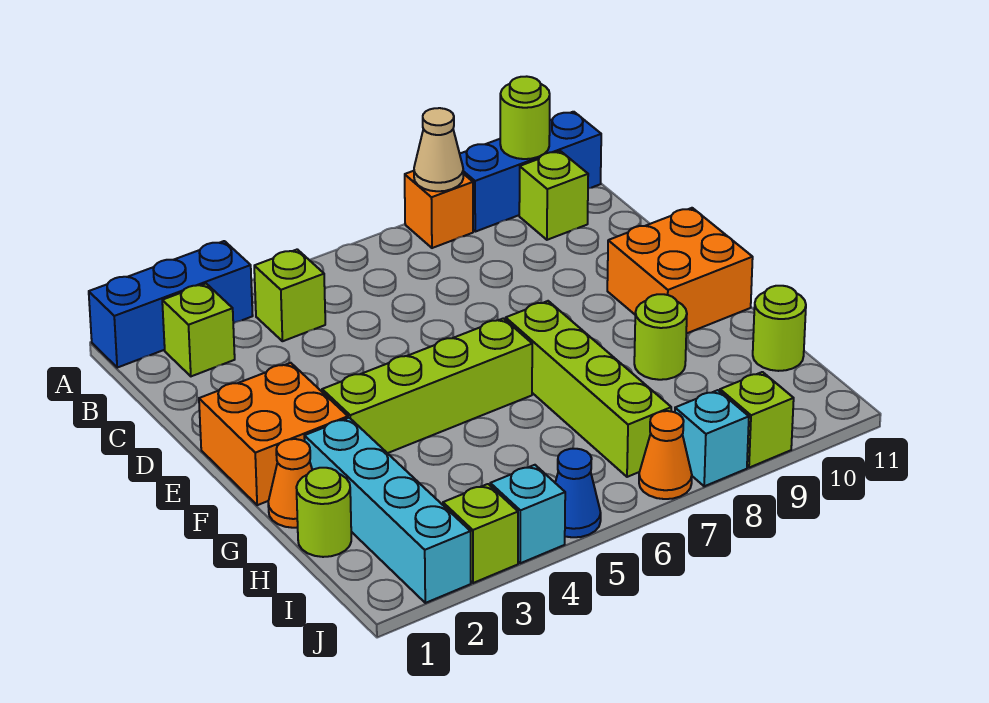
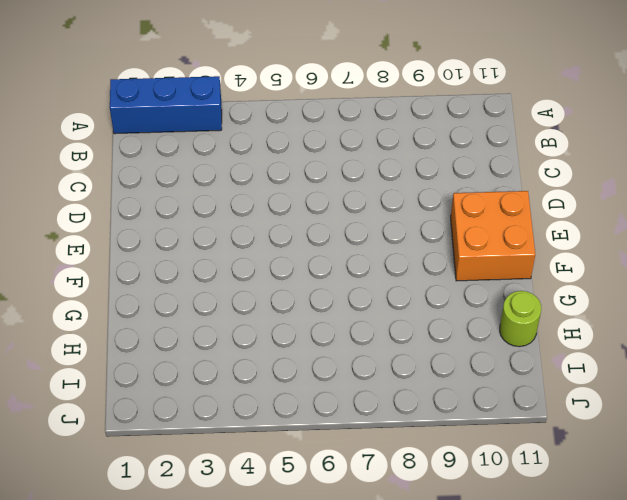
none -> orange brick A8 level 1
none -> blue brick A9:A11 level 1
none -> lime brick B2 level 1

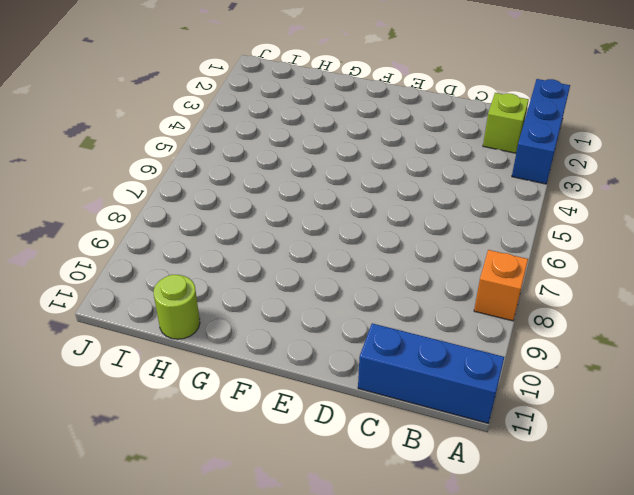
blue brick A11:C11 level 1 -> blue brick A9:A11 level 1
none -> lime brick B4 level 1
none -> lime brick B10 level 1
none -> orange brick E1:F2 level 1

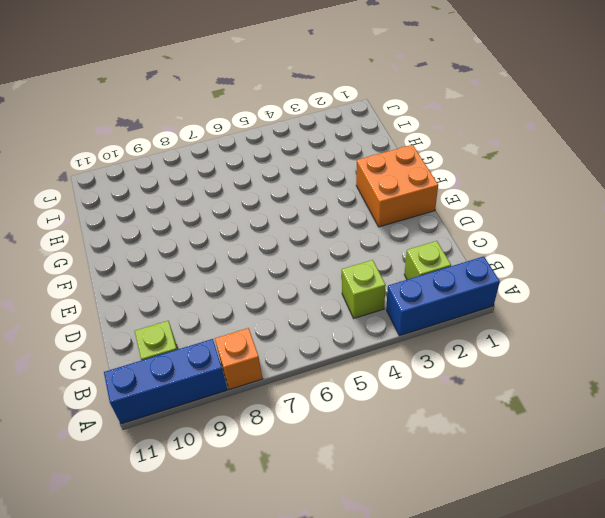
none -> orange brick E10:F11 level 1
none -> lime brick F3:F6 level 1
none -> lime brick F7:I7 level 1

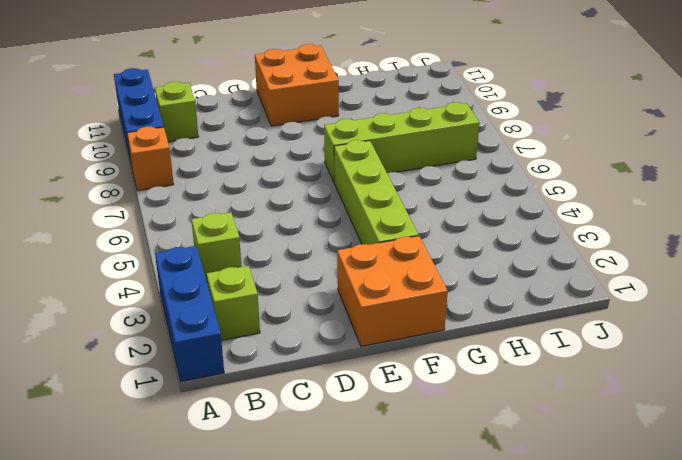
none -> orange cone G1 level 1
none -> cyan brick G2:J2 level 1
none -> lime round brick G9 level 1

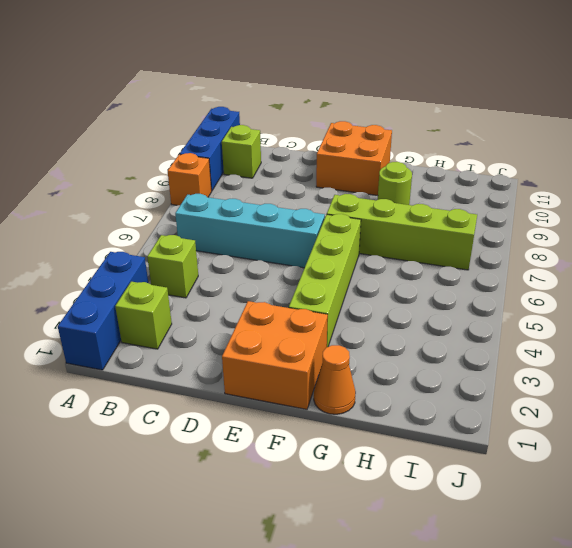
cyan brick B6:E6 level 1 -> cyan brick G2:J2 level 1
none -> lime round brick H1 level 1
none -> lime round brick H11 level 1
none -> lime brick J3 level 1

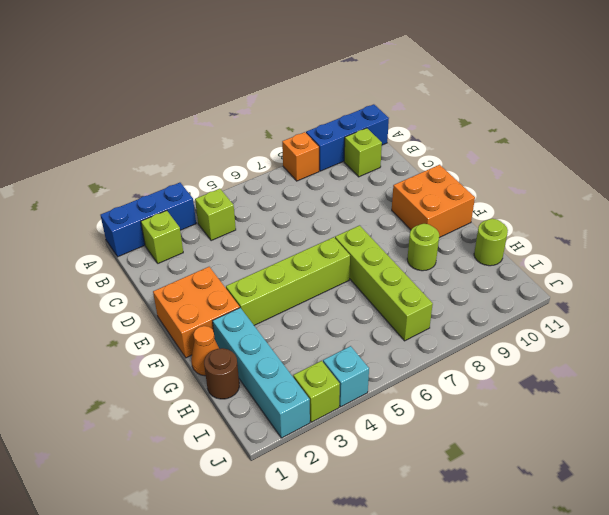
brown round brick H1 level 1 -> lime round brick H1 level 1
none -> blue cone J5 level 1
none -> orange cone J7 level 1
none -> cyan brick J8 level 1

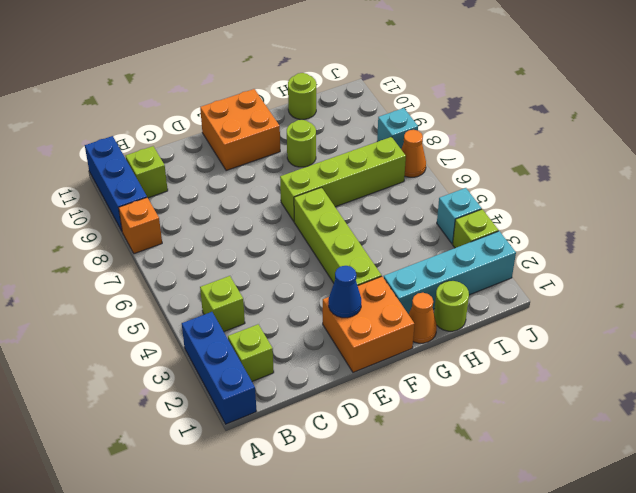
blue cone E2 level 2 -> blue cone J5 level 1
none -> lime brick J9 level 1
none -> tan cone A8 level 2
none -> lime round brick A10 level 2

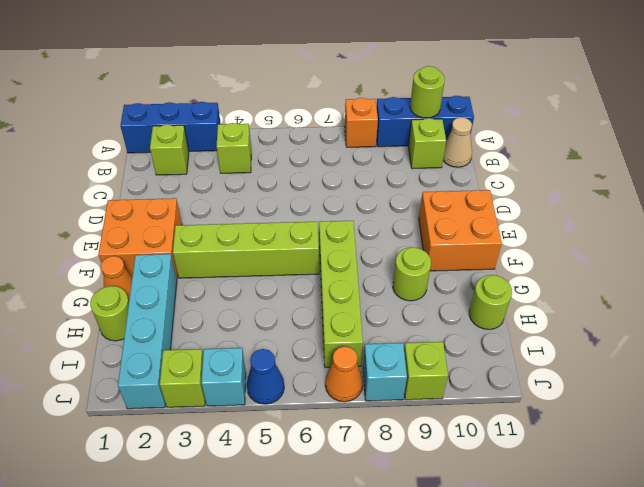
tan cone B11 level 1 -> tan cone A8 level 2

